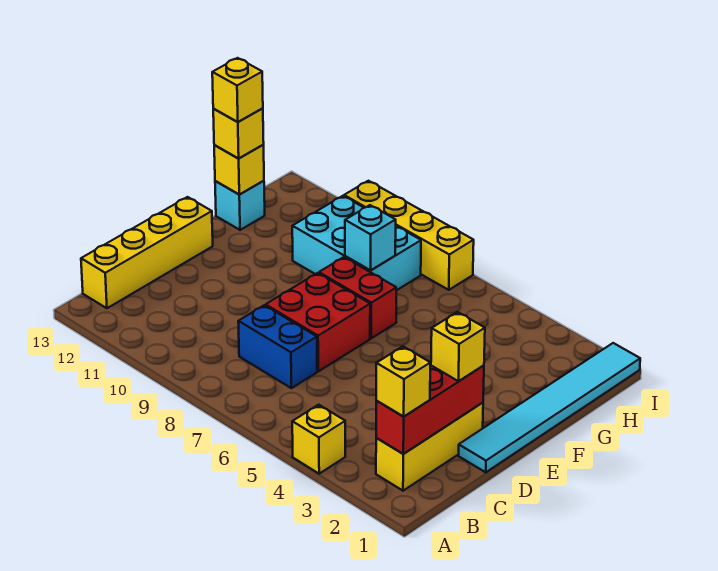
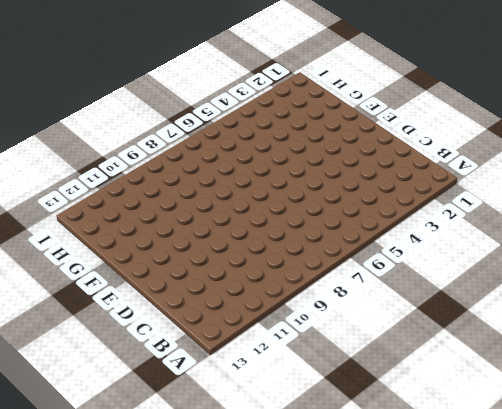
none -> yellow brick A4 level 1
none -> yellow brick B2:D2 level 1
none -> yellow brick B13:E13 level 1

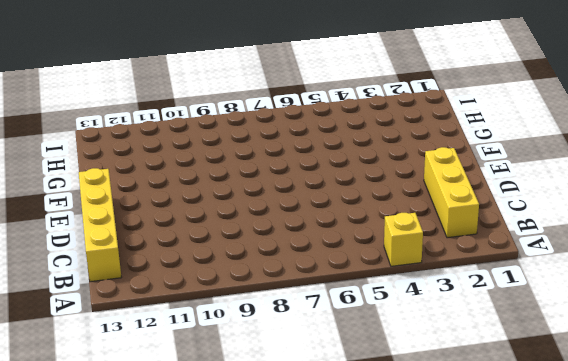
none -> blue brick C7:C8 level 1
none -> cyan tile D1:I1 level 1
none -> red brick D7:E8 level 1

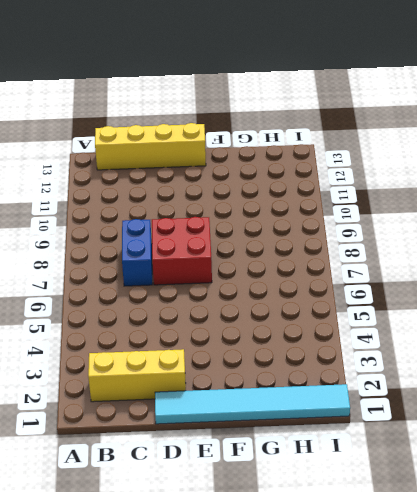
none -> yellow brick A4 level 1
none -> red brick F7:F8 level 1
none -> cyan brick G8:H10 level 1

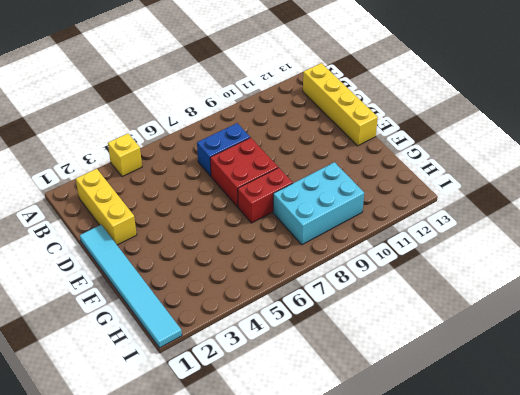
none -> cyan brick G13 level 1
none -> yellow brick I7:I10 level 1
none -> red brick B2:D2 level 2

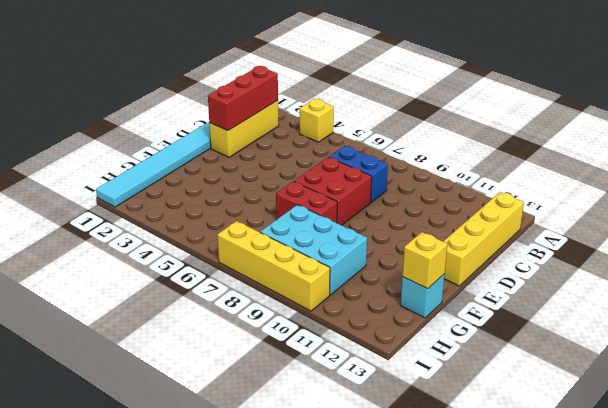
none -> cyan brick G8 level 2
none -> yellow brick B2 level 3
none -> yellow brick D2 level 3

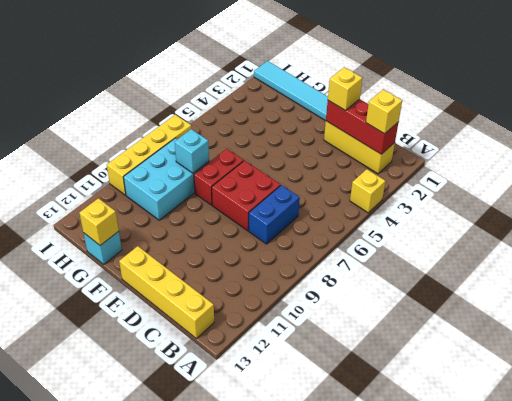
none -> yellow brick G13 level 3
none -> yellow brick G13 level 4

